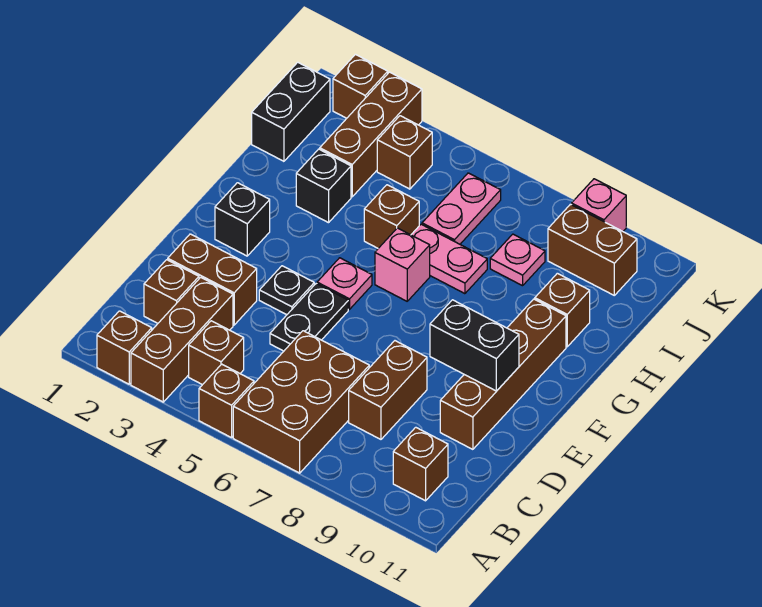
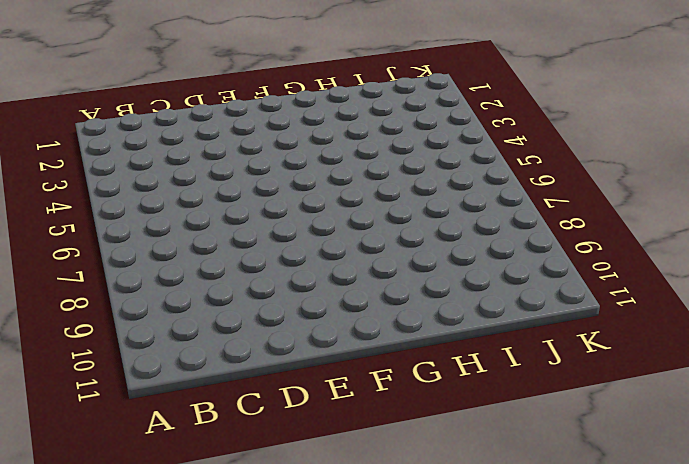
none -> brown brick A2 level 1
none -> brown brick A3:C3 level 1
none -> brown brick A5 level 1

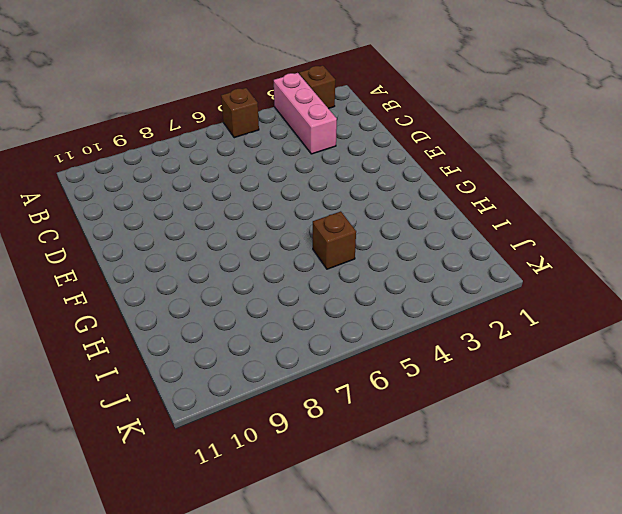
pink brick A3:C3 level 1 -> brown brick A3:C3 level 1
none -> brown brick A6:C7 level 1
none -> brown brick B4 level 1
none -> brown brick B10 level 1

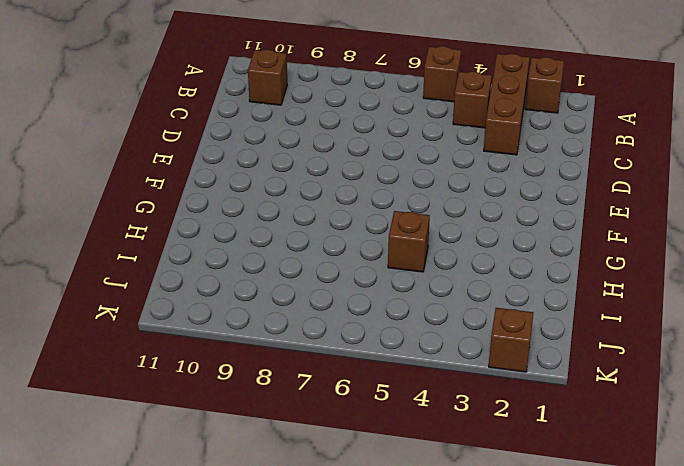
none -> brown brick A6:C7 level 1
none -> brown brick C2 level 1
none -> brown brick C8:D8 level 1

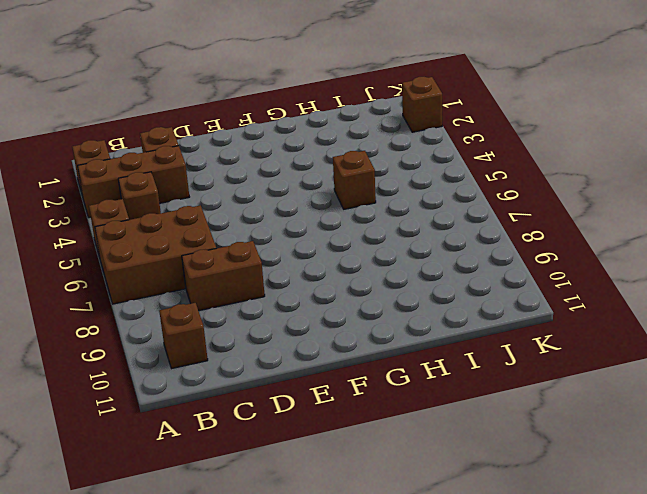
none -> brown brick D2:D3 level 1
none -> black plate D5:E5 level 1
none -> brown brick D10:G10 level 1

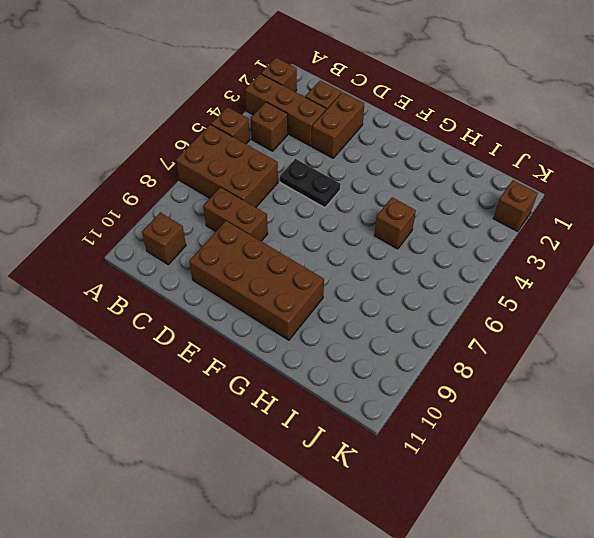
brown brick D9:G10 level 1 -> brown brick D10:G10 level 1
none -> black plate E4 level 1
none -> black brick F2 level 1
none -> pink plate F5 level 1

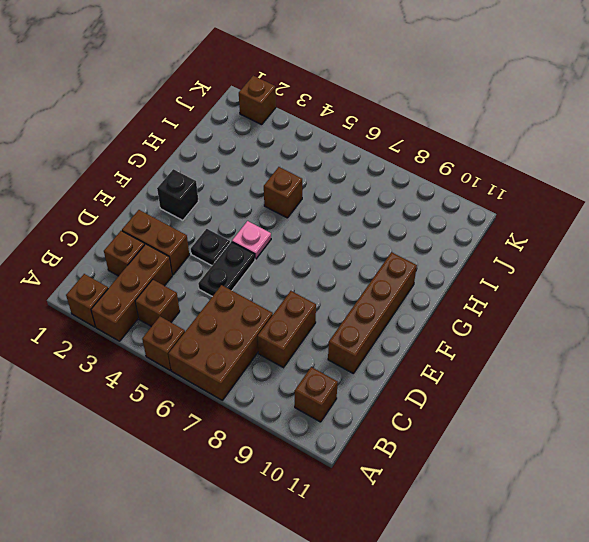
none -> pink brick G6 level 1
none -> black brick H3 level 1
none -> pink plate H6:H7 level 1

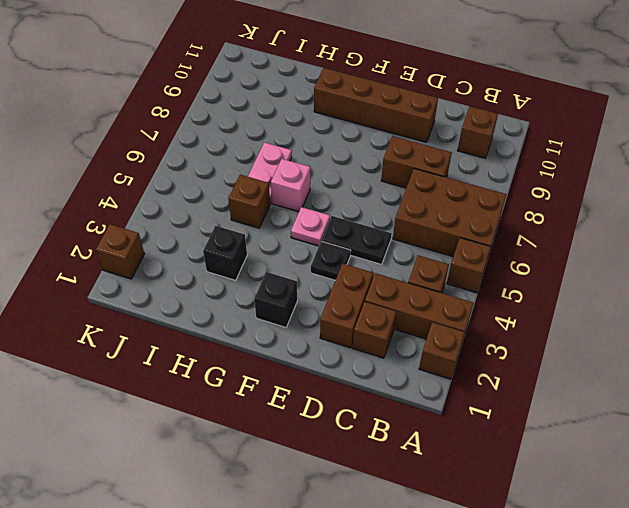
none -> brown brick H10 level 1
none -> black brick I1:J1 level 1
none -> brown brick I3:K3 level 1

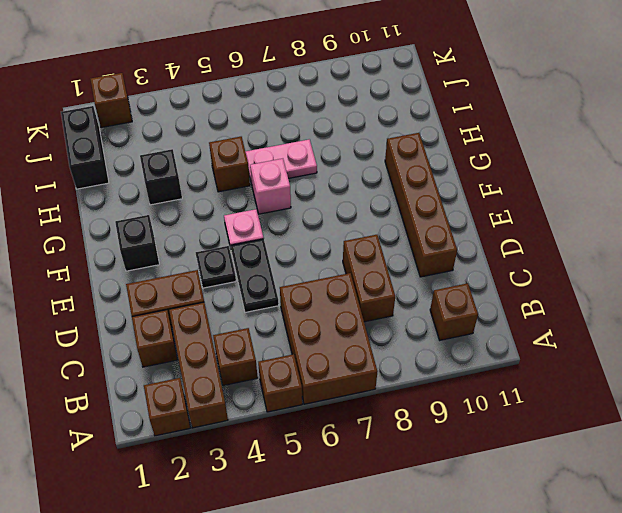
none -> brown brick H10 level 1
none -> brown brick I3:K3 level 1
none -> pink plate I6:J6 level 1

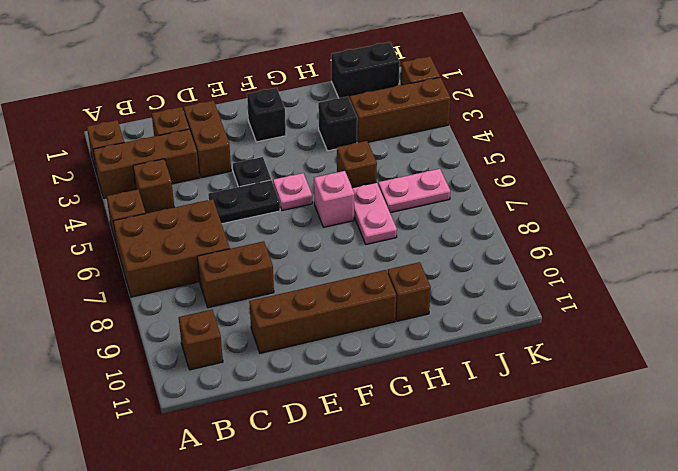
none -> pink plate I8 level 1
none -> brown brick J4 level 1
none -> brown brick J9:J10 level 1

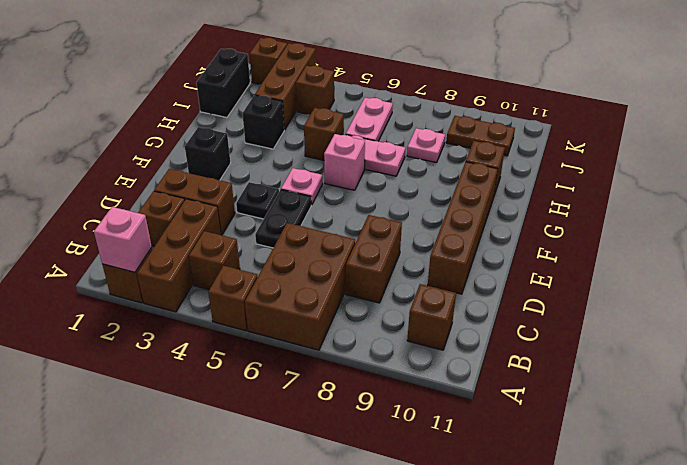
pink brick A2 level 2 -> pink brick K9 level 1
brown plate J9:J10 level 1 -> brown brick J9:J10 level 1
none -> black brick E9:E10 level 2

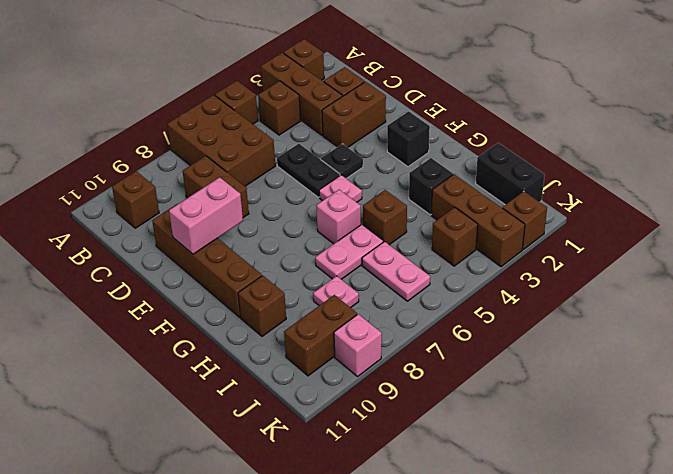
pink brick E9:E10 level 2 -> black brick E9:E10 level 2

